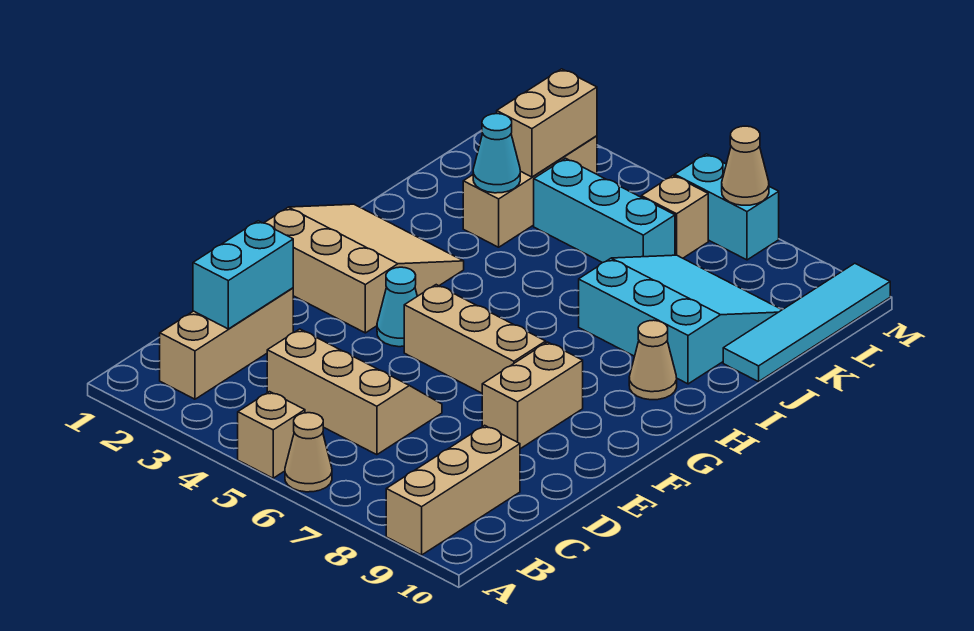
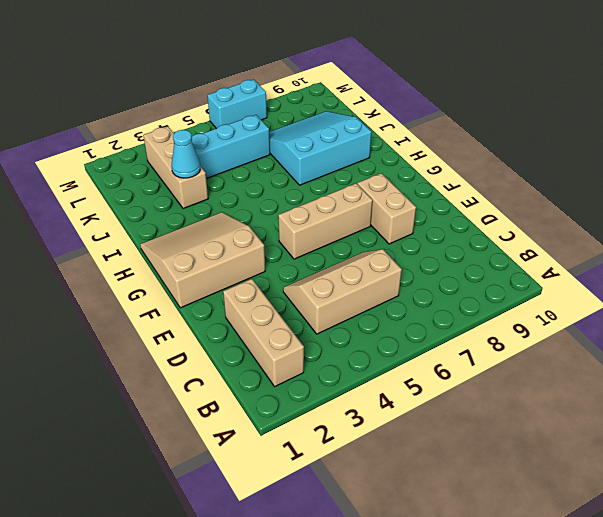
none -> tan brick A5 level 1
none -> tan cone A6 level 1
none -> tan brick A9:C9 level 1

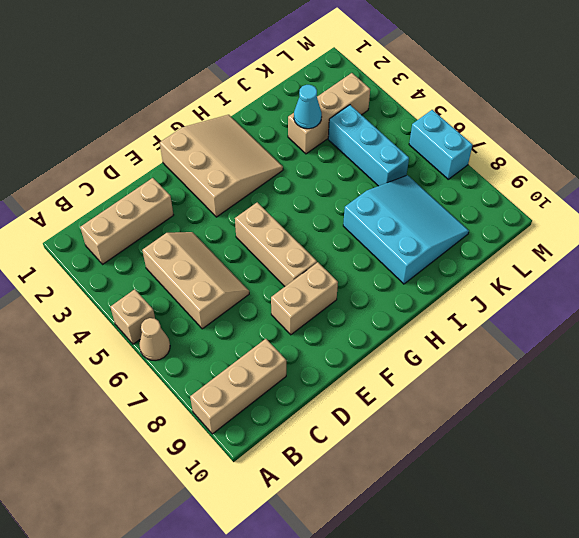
none -> cyan cone F4 level 1
none -> tan cone H9 level 1
none -> cyan tile J10:M10 level 1

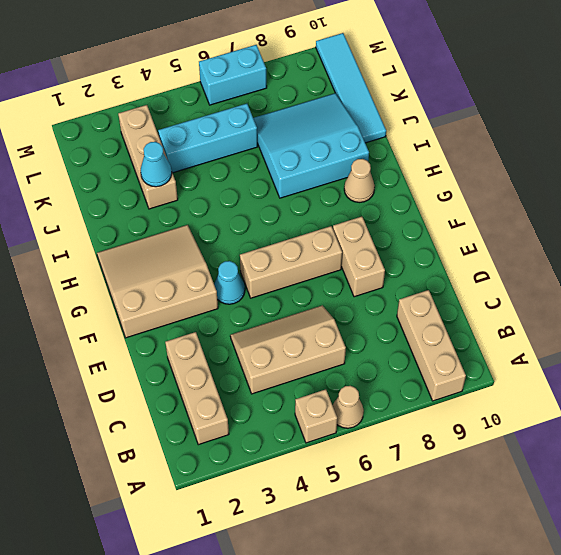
none -> tan brick L6 level 1
none -> cyan brick C2:D2 level 2
none -> tan brick K3:L3 level 2

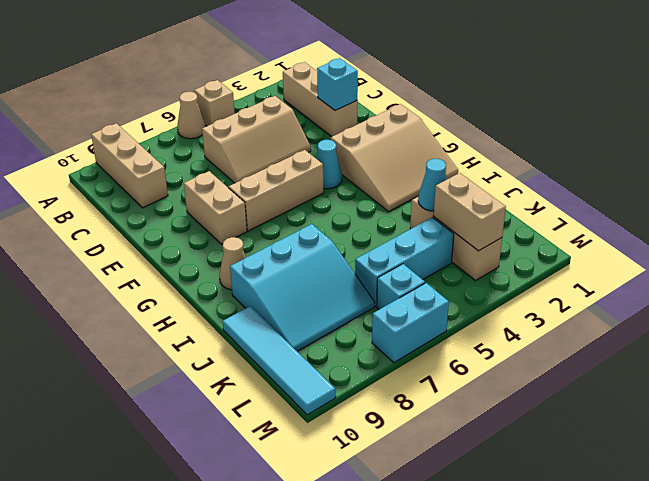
cyan brick D2 level 2 -> cyan brick C2:D2 level 2
cyan brick L6 level 1 -> tan brick L6 level 1
none -> tan cone M7 level 2

